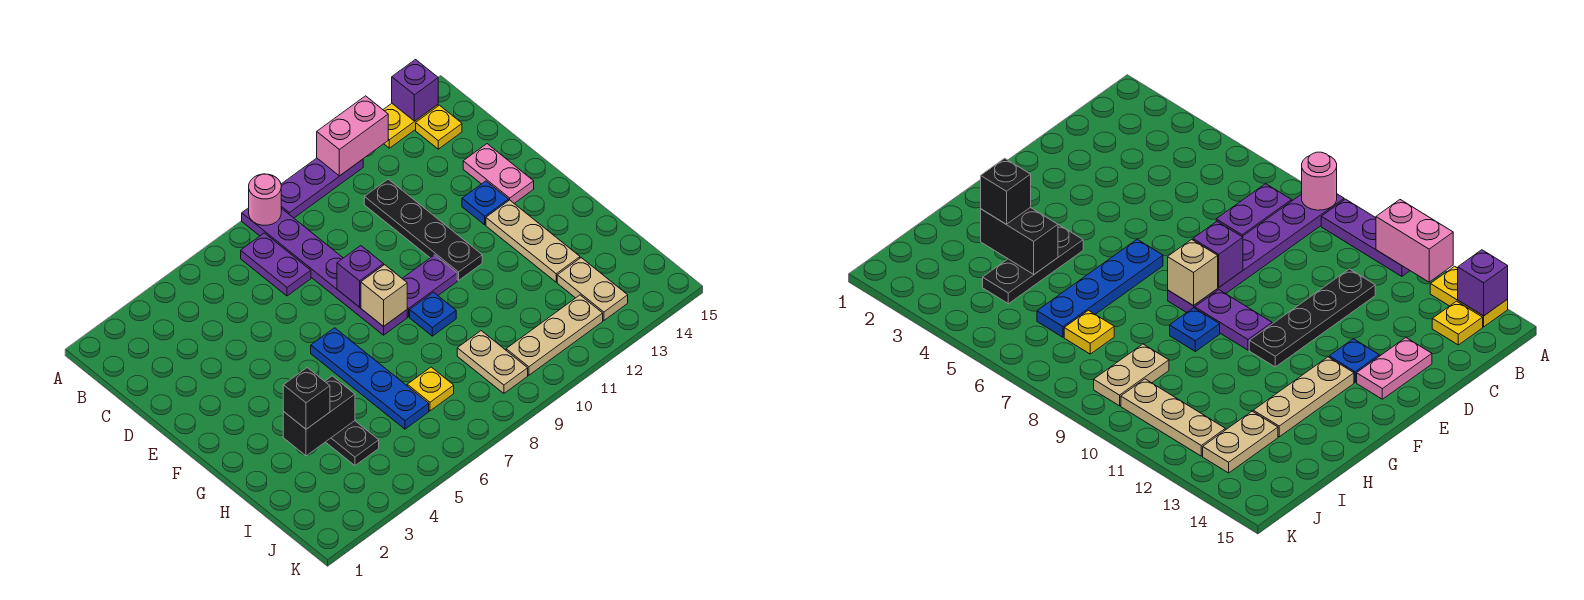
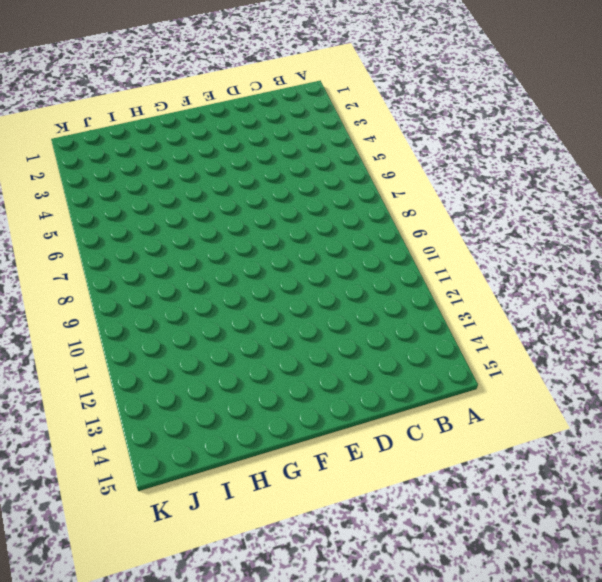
none -> purple plate A8:F8 level 1
none -> purple plate A9:A11 level 1
none -> yellow plate A13:A14 level 1

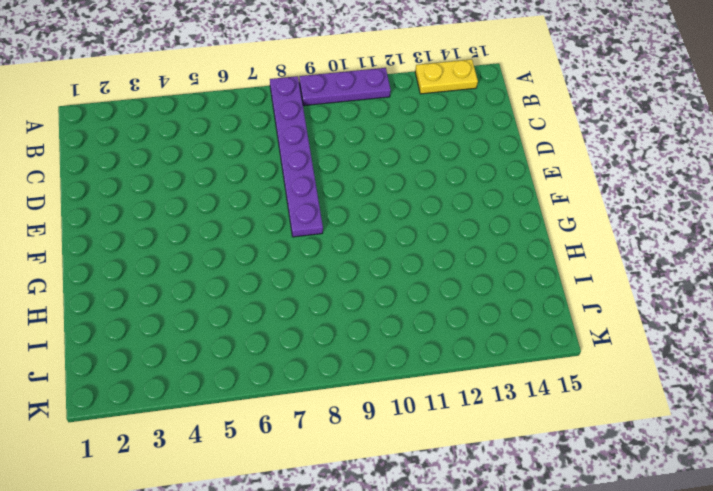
none -> purple plate B7:C7 level 1
none -> yellow plate B14 level 1
none -> black plate C11:F11 level 1

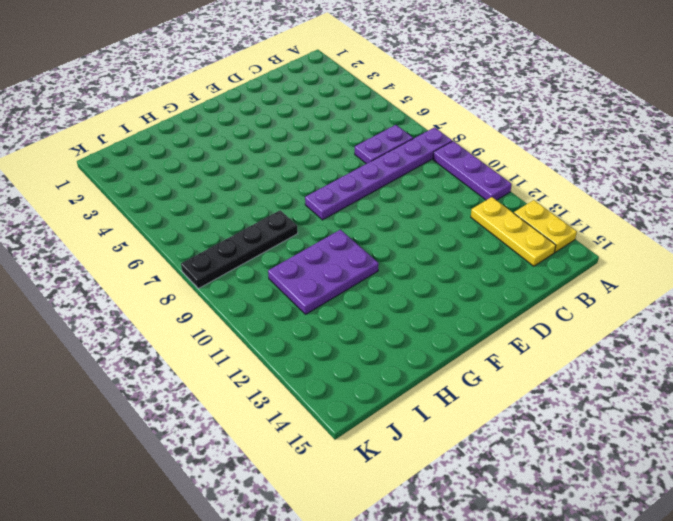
yellow plate B12:B14 level 1 -> yellow plate B14 level 1
purple plate G10:I11 level 1 -> none
black plate H8:K8 level 1 -> black plate C11:F11 level 1
none -> pink plate D14:E14 level 1
none -> blue plate E13 level 1
none -> blue plate F6:I6 level 1

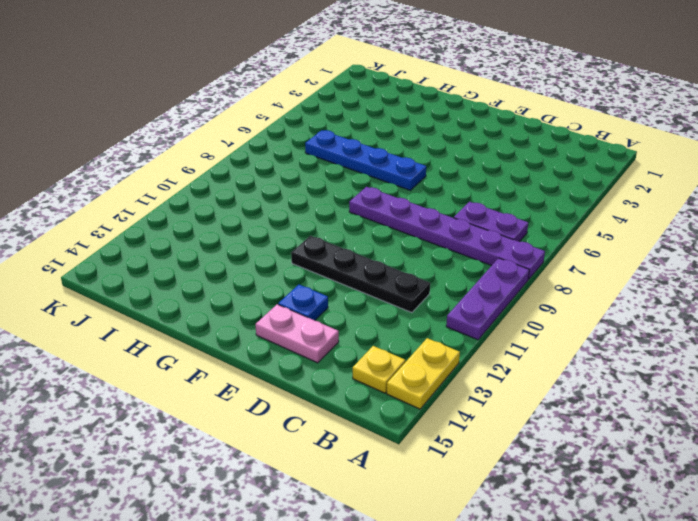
none -> purple plate F9:F10 level 1
none -> tan plate F13:H13 level 1
none -> black plate G4:I4 level 1

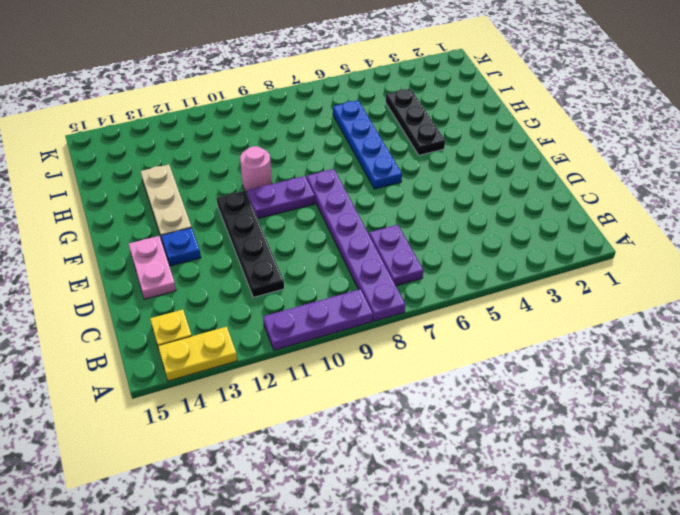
pink round brick G10 level 1 -> pink round brick A8 level 2
none -> blue plate G9 level 1
none -> yellow plate I7 level 1
none -> tan plate I9:J9 level 1

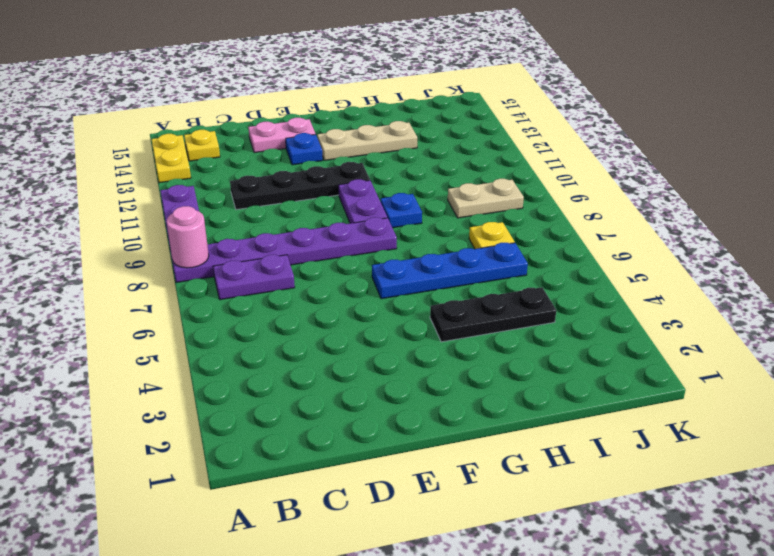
none -> tan plate I13:J13 level 1
none -> tan plate J10:J12 level 1
none -> pink brick A11:A12 level 2

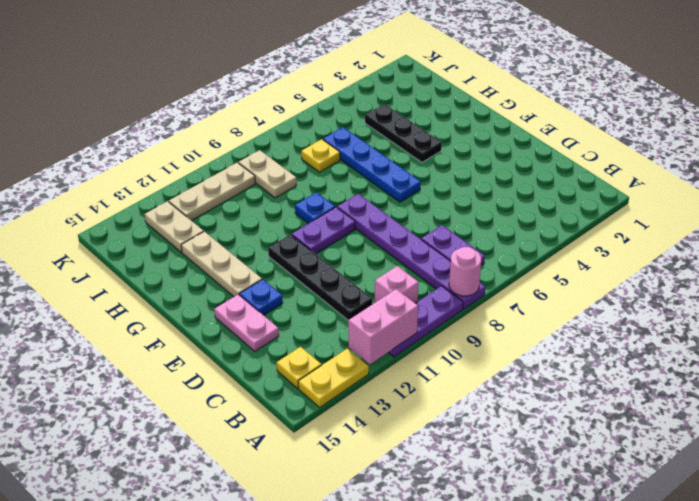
pink brick B10 level 1 -> none
none -> purple brick A14 level 2
none -> purple brick E8 level 2
none -> tan brick F8 level 2

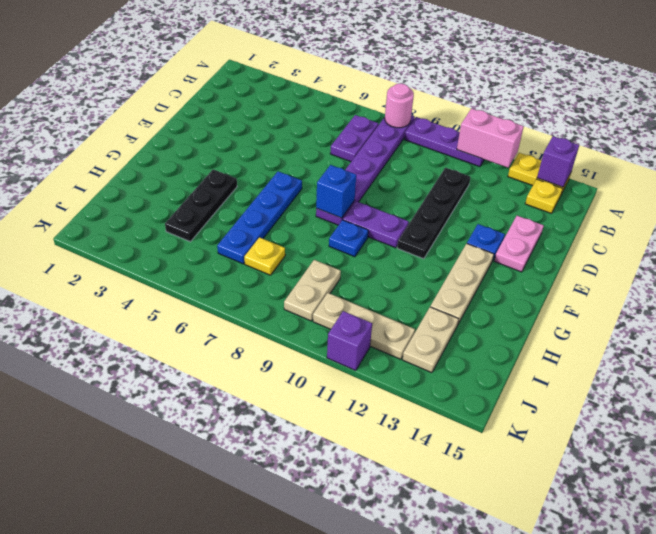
blue brick F8 level 2 -> tan brick F8 level 2
purple brick K11 level 1 -> purple brick E8 level 2
none -> black brick H3:H4 level 2
none -> black brick H3 level 3

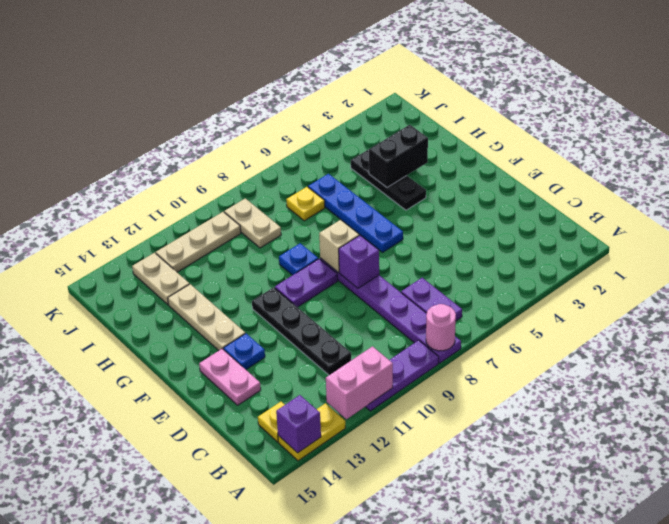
none -> black brick H3 level 3

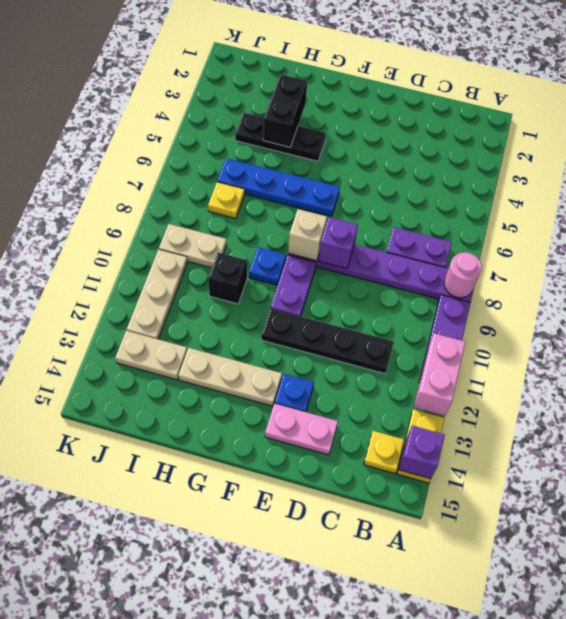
black brick H10 level 1 -> black brick H3 level 3

